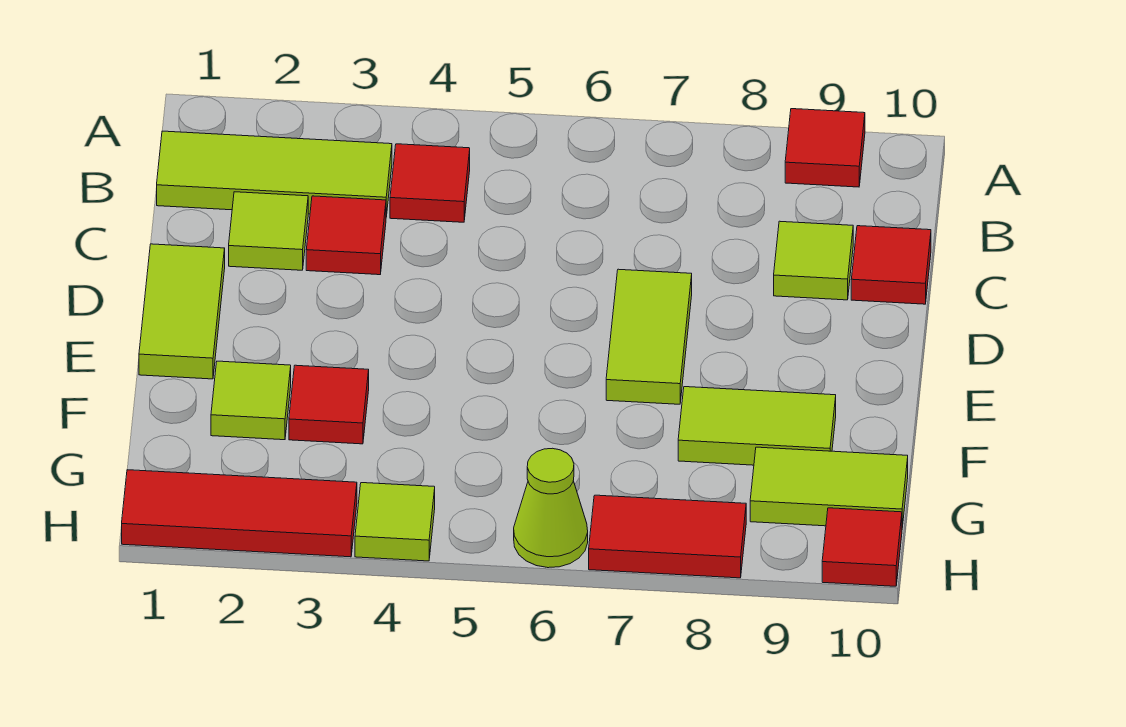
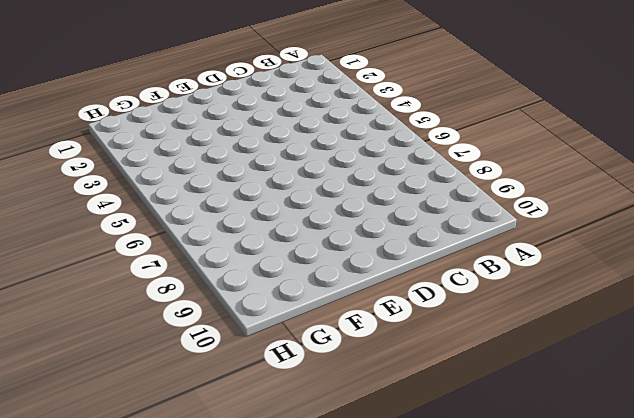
none -> red tile A9 level 1
none -> lime tile B1:B3 level 1
none -> red tile B4 level 1

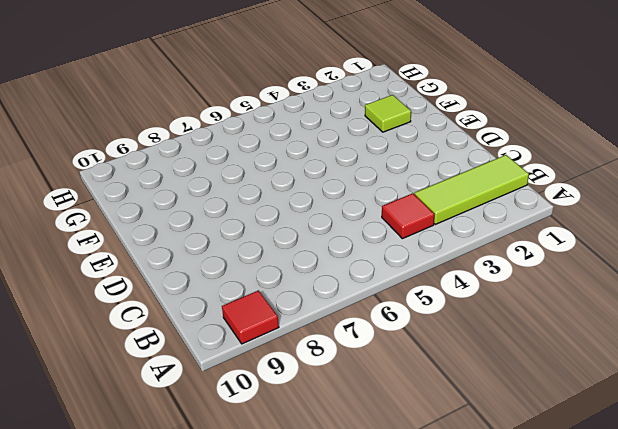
none -> lime tile C2 level 1
none -> red tile C3 level 1
none -> lime tile C9 level 1

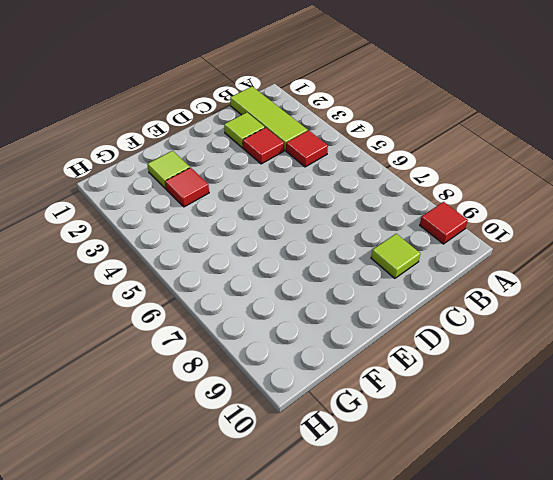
none -> red tile C10 level 1
none -> lime tile D1:E1 level 1
none -> lime tile D7:E7 level 1

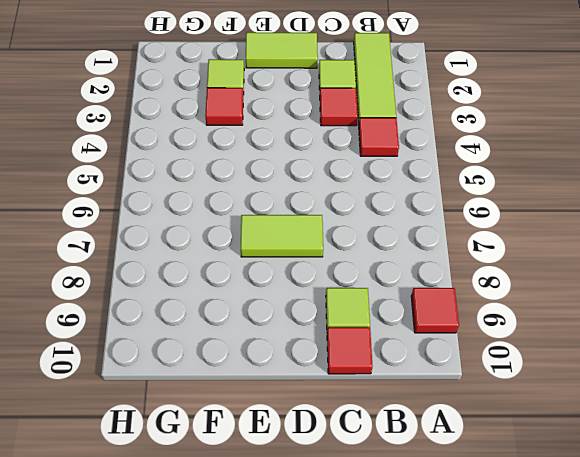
none -> lime tile F8:F9 level 1
none -> lime tile G9:G10 level 1
none -> red tile H1:H3 level 1

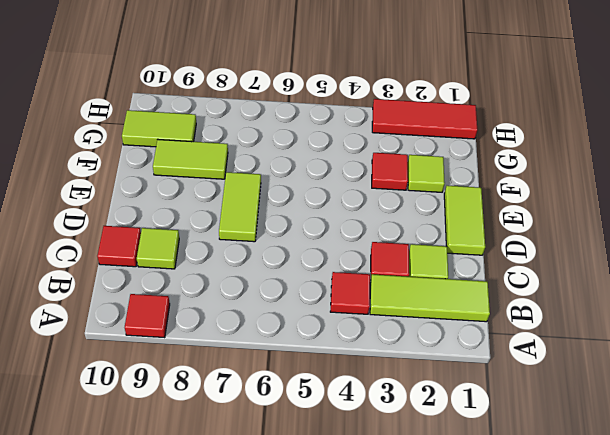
none -> lime tile H4 level 1
none -> lime cone H6 level 1
none -> red tile H7:H8 level 1

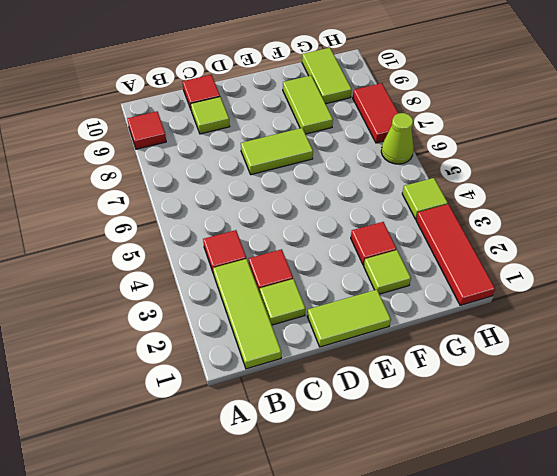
none -> red tile H10 level 1

